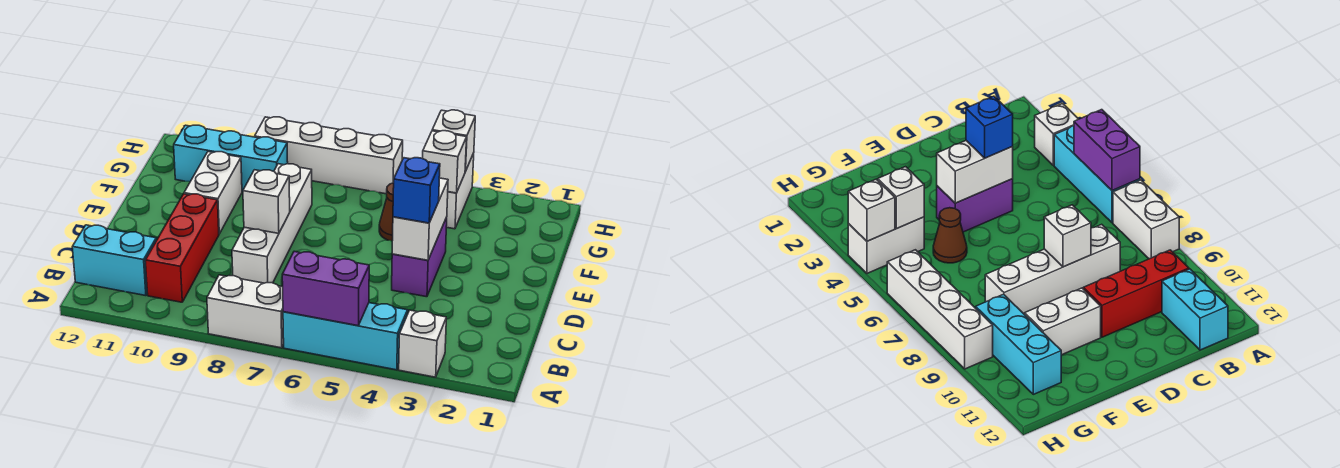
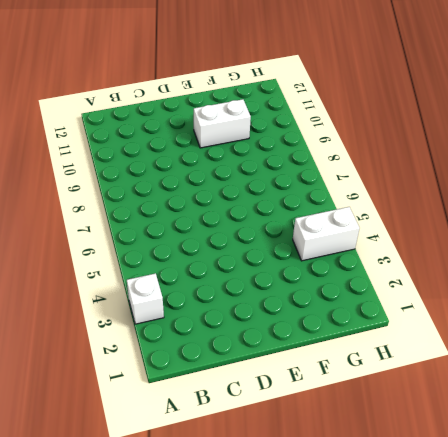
none -> cyan brick A4:A6 level 1
none -> white brick A7:A8 level 1
none -> red brick B10:D10 level 1

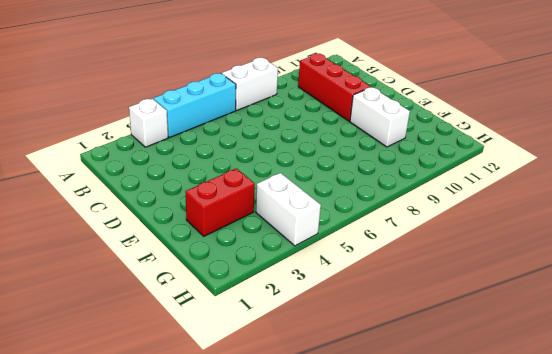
red brick F2:F3 level 1 -> none
none -> cyan brick B11:B12 level 1
none -> white brick C8:F8 level 1
none -> purple brick D4:E4 level 1

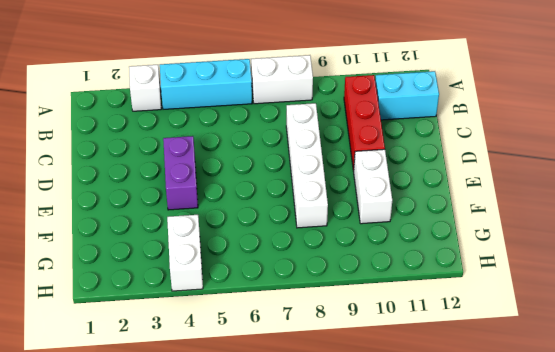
none -> brown cone F5 level 1
none -> cyan brick G9:G11 level 1
none -> white brick H6:H9 level 1

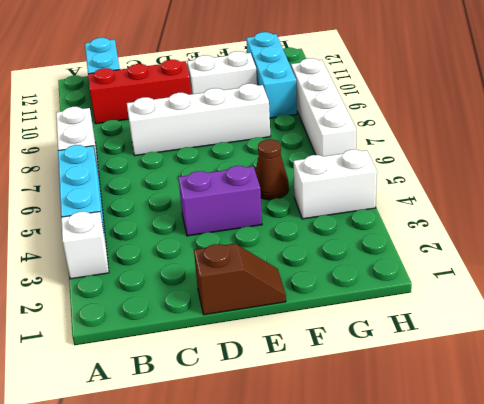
brown slope D1:E1 level 1 top D -> none
none -> purple brick A5:A6 level 2
none -> white brick D4:E4 level 2
none -> white brick D8 level 2

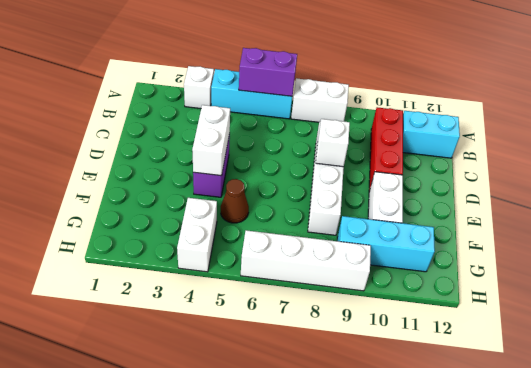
none -> white brick G4 level 2
none -> white brick H4 level 2
none -> blue brick D4 level 3

